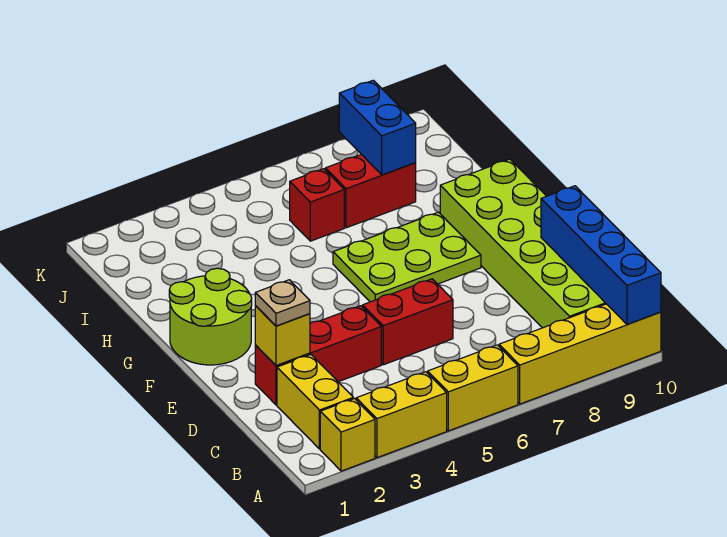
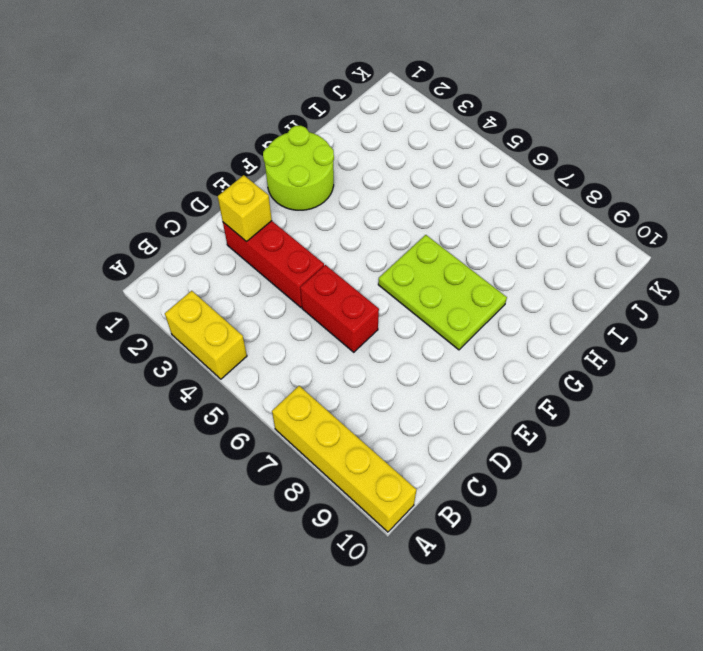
none -> yellow brick A2 level 1
none -> yellow brick A5:A6 level 1
none -> yellow brick B2:C2 level 1

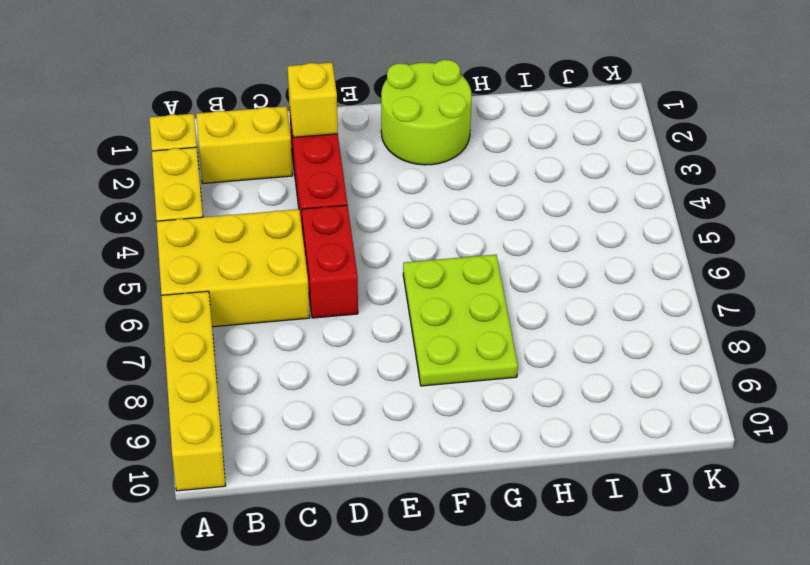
yellow brick A5:C6 level 1 -> yellow brick A5:A6 level 1
none -> lime brick B9:G10 level 1
none -> red brick I6 level 1
none -> red brick I7:I8 level 1

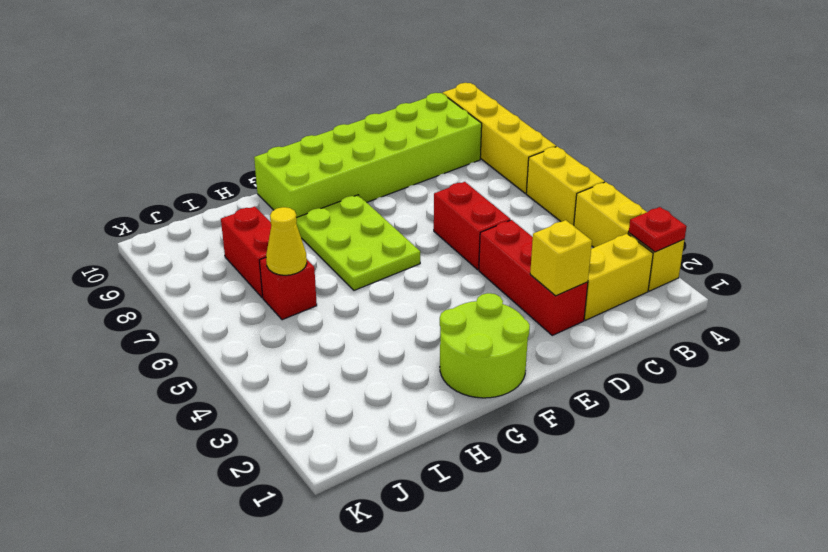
red plate A2 level 2 -> none
yellow cone I6 level 2 -> none
none -> blue brick A10:D10 level 2
none -> blue brick I8:J8 level 2
none -> tan plate D2 level 3

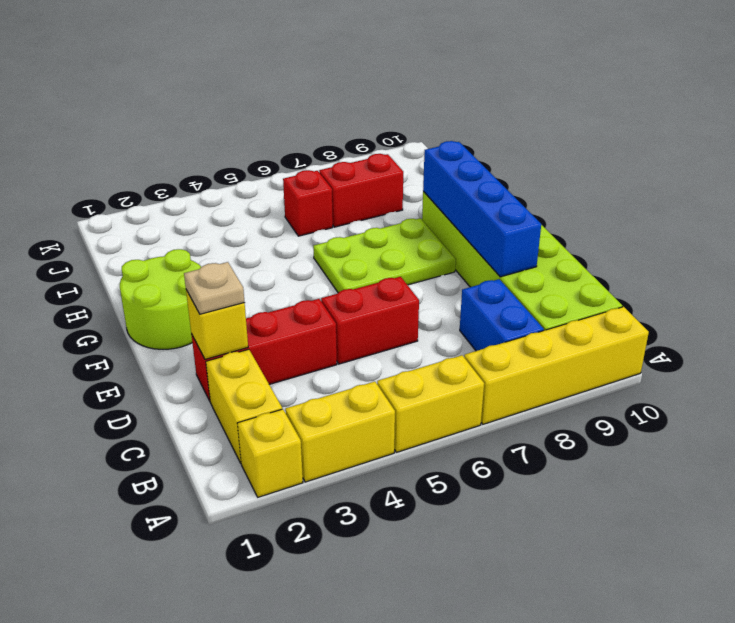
blue brick B8:C8 level 1 -> blue brick I8:J8 level 2
blue brick D9:G9 level 2 -> blue brick A10:D10 level 2

